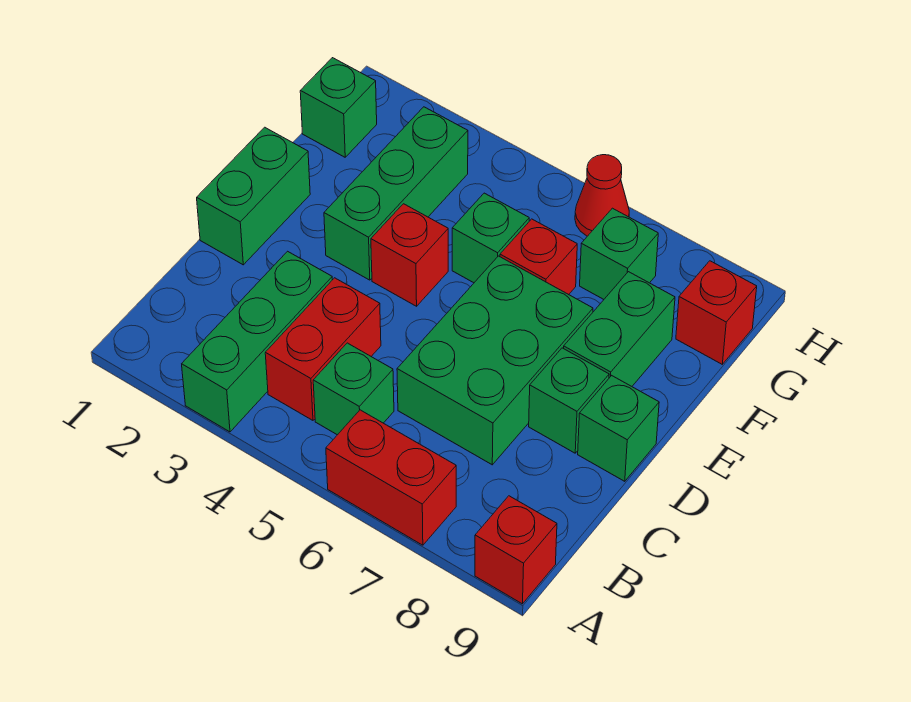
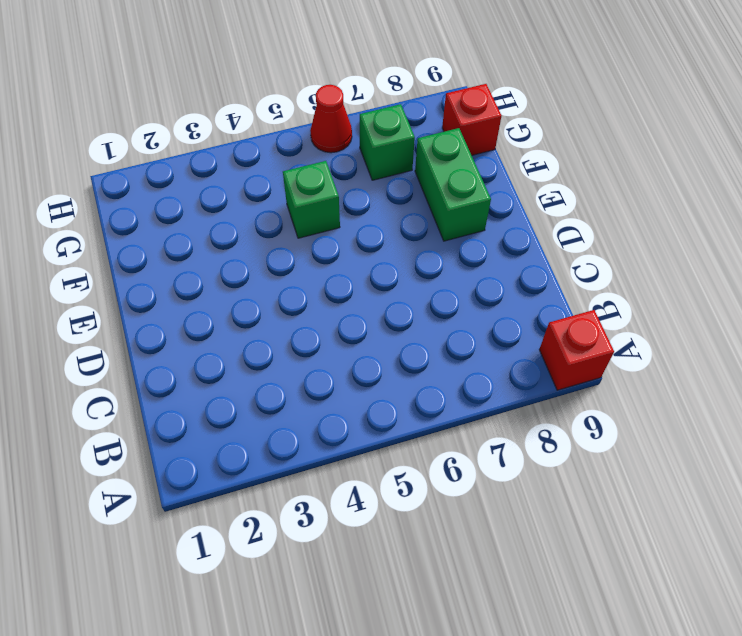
none -> green brick A3:C3 level 1
none -> red brick A6:A7 level 1
none -> red brick B4:C4 level 1

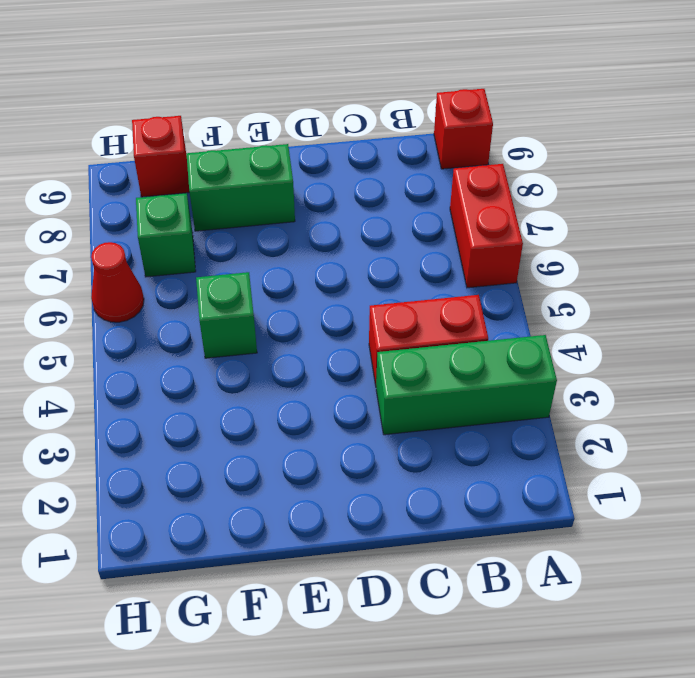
none -> green brick B5 level 1
none -> green brick C6:E7 level 1
none -> green brick D1:E1 level 1

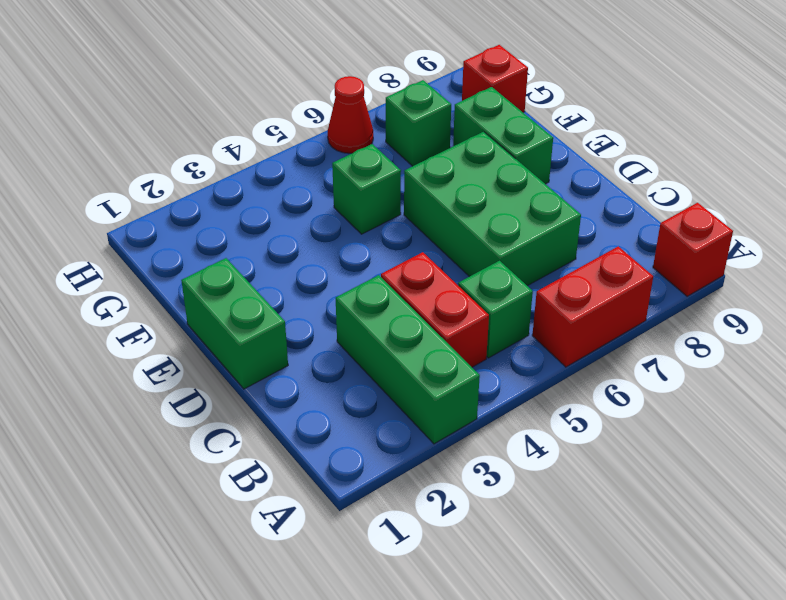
none -> green brick D8 level 1
none -> green brick D9 level 1
none -> green brick E3:G3 level 1

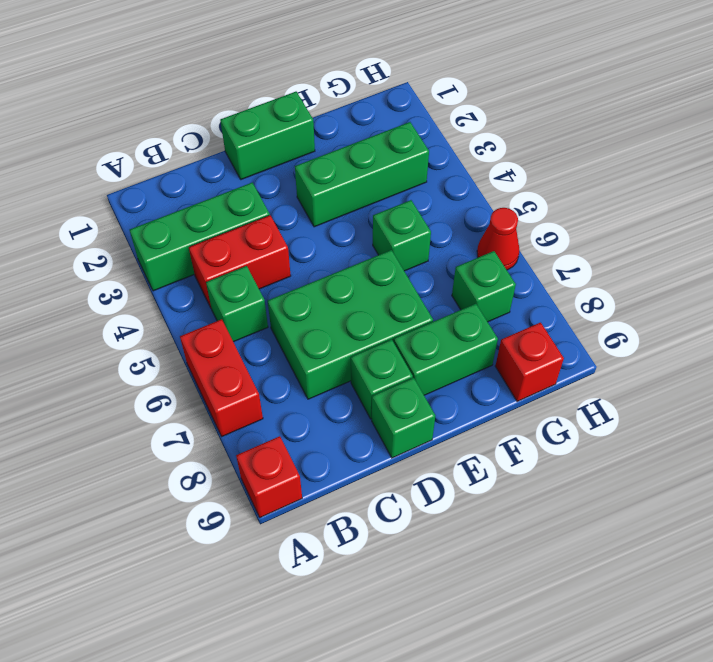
none -> red brick E4 level 1
none -> red brick F6 level 1
none -> green brick G1 level 1

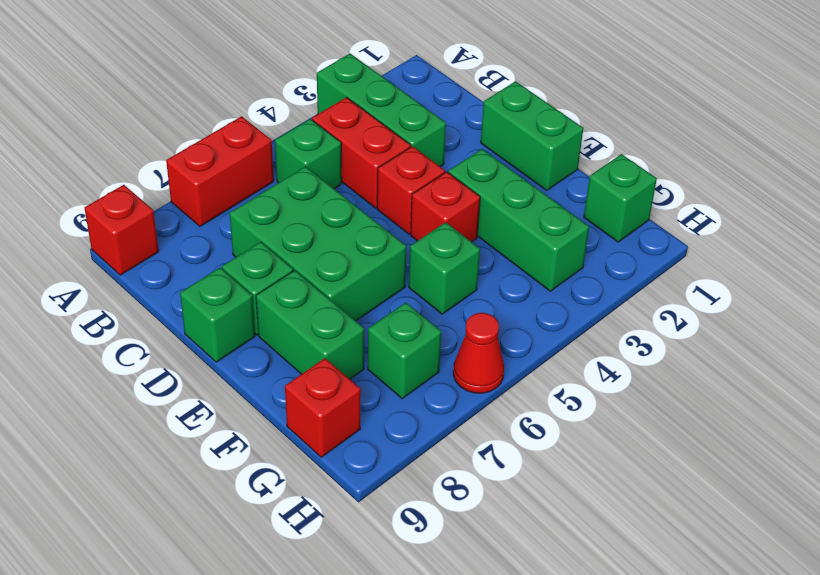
red brick D4 level 1 -> red brick F6 level 1

